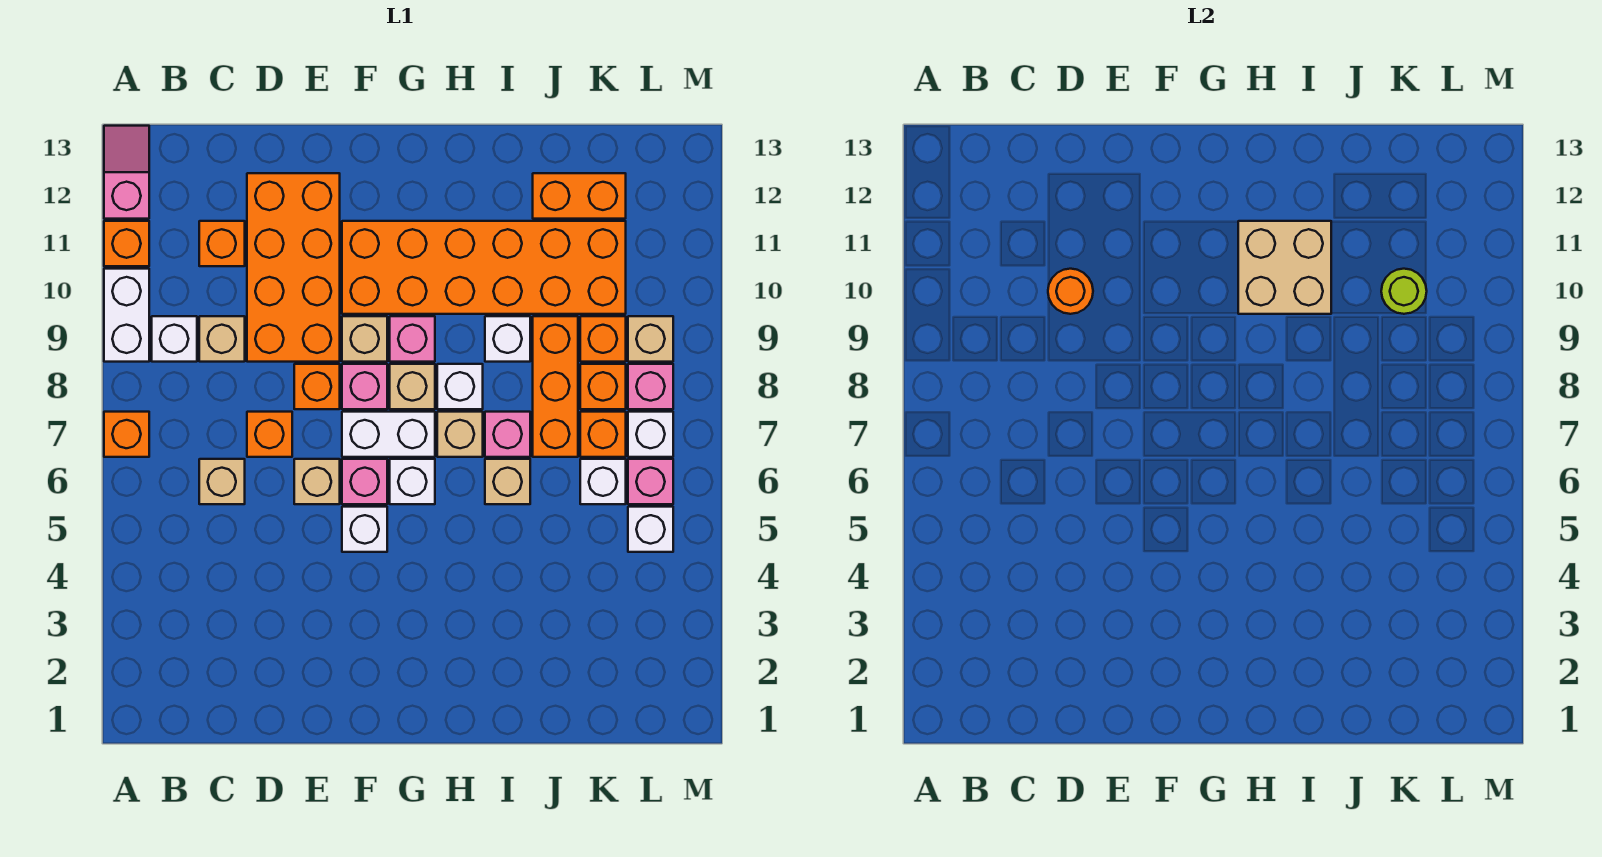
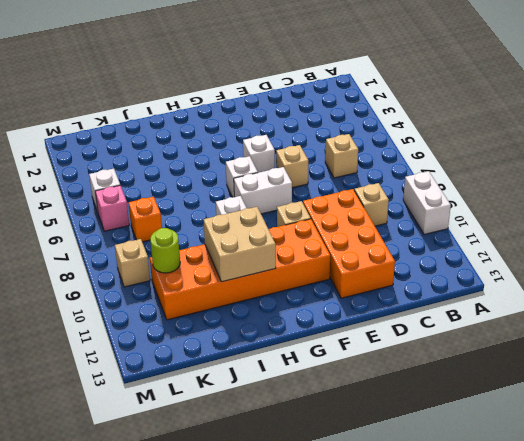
none -> orange brick A7 level 1
none -> orange brick A11 level 1
none -> pink slope A12:A13 level 1 top 12
none -> white brick B9 level 1

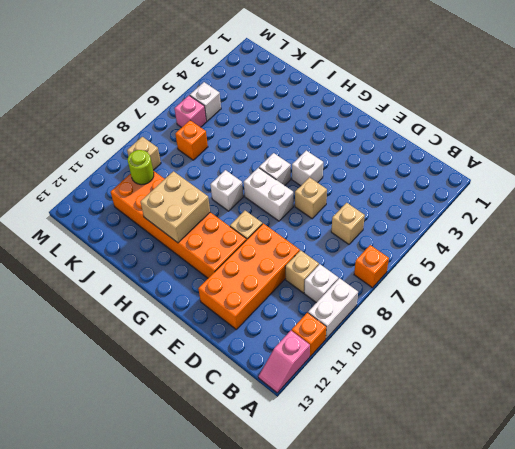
none -> orange brick C11 level 1
none -> orange brick D7 level 1
none -> orange brick E8 level 1
none -> pink brick F6 level 1

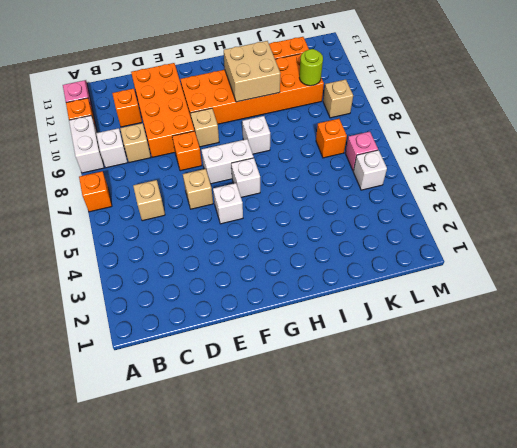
none -> orange brick D7 level 1
none -> pink brick F6 level 1
none -> pink brick F8 level 1
none -> tan brick G8 level 1

